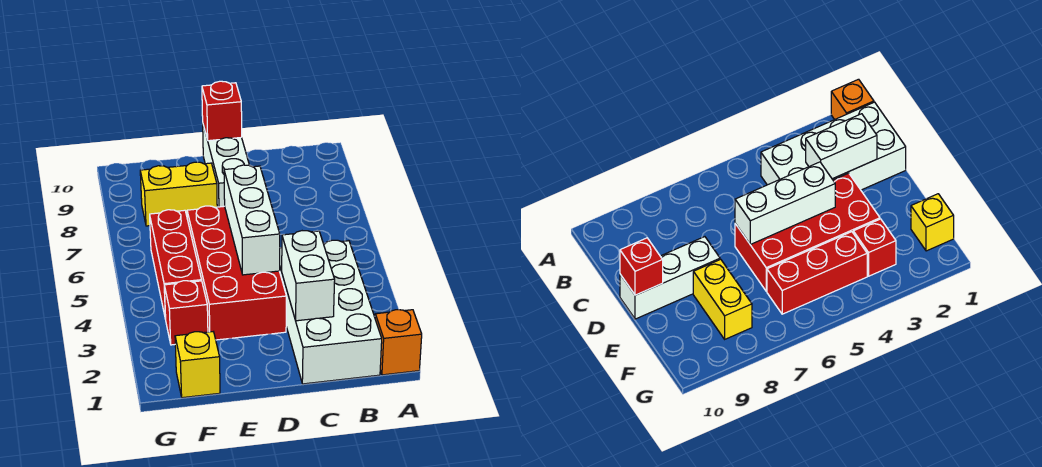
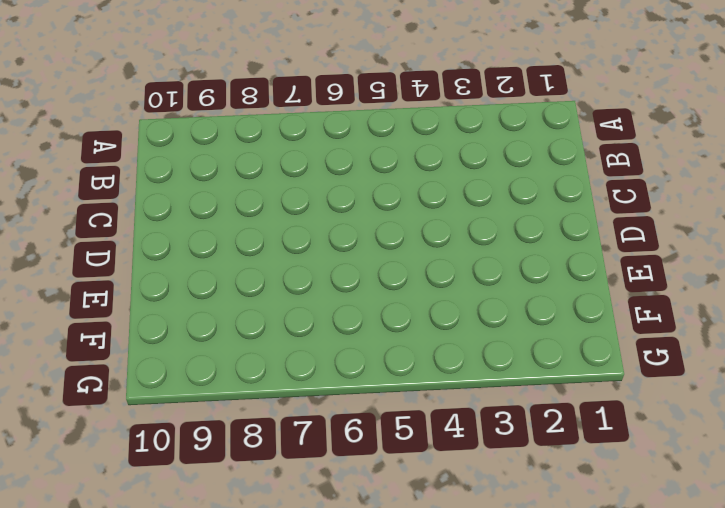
none -> orange brick A1 level 1
none -> white brick B1:C4 level 1

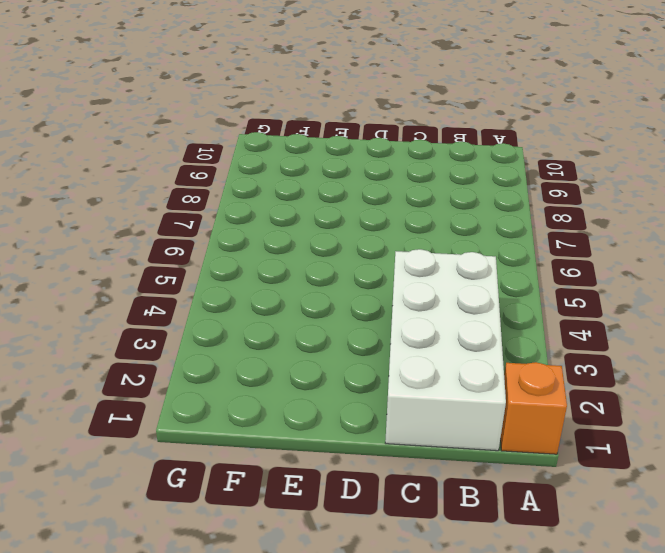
none -> red brick D3:E6 level 1
none -> white brick D8:D10 level 1

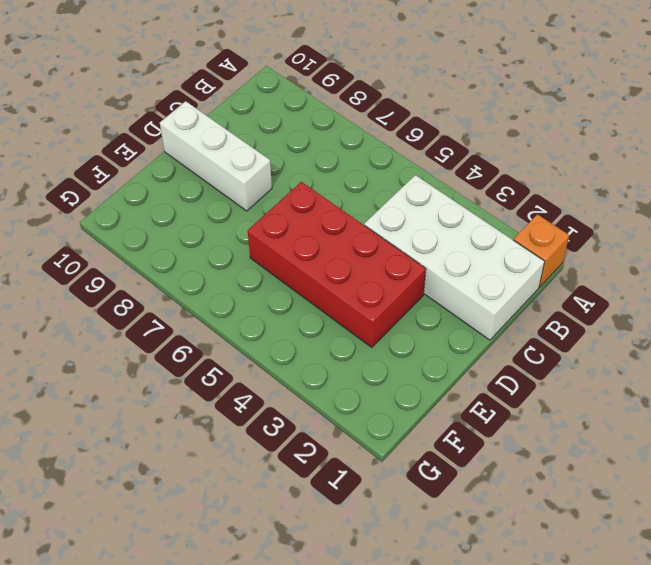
none -> yellow brick E8:F8 level 1
none -> yellow brick F1 level 1

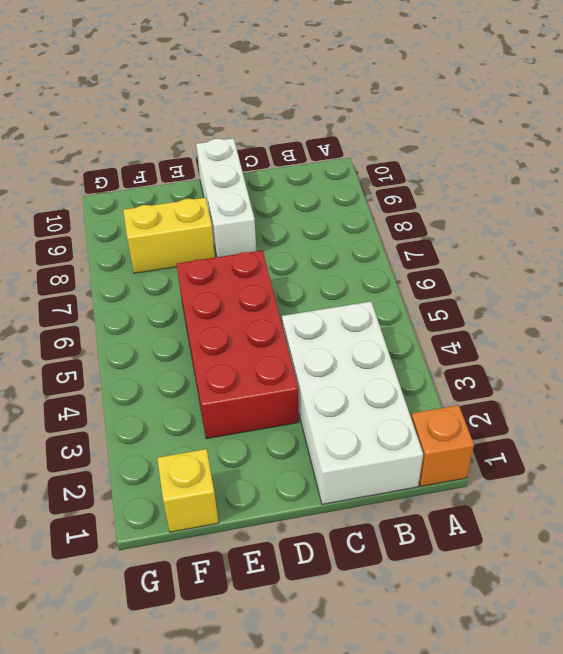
none -> red brick F3 level 1
none -> red brick F4:F6 level 1

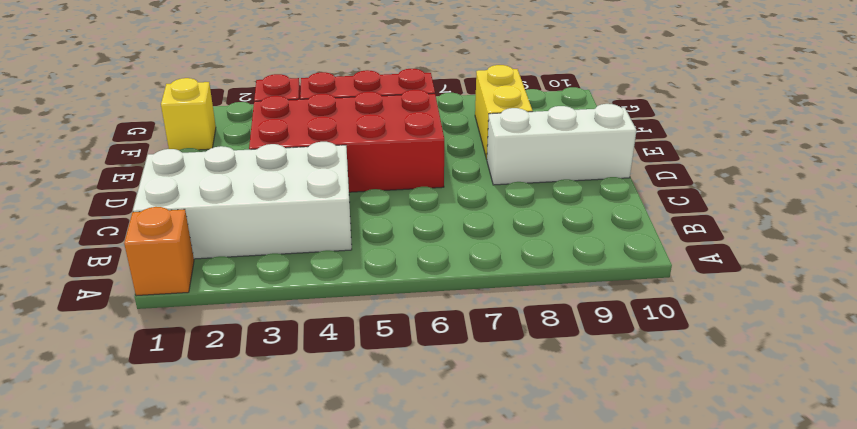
none -> white brick C2:C3 level 2
none -> white brick D4:D6 level 2

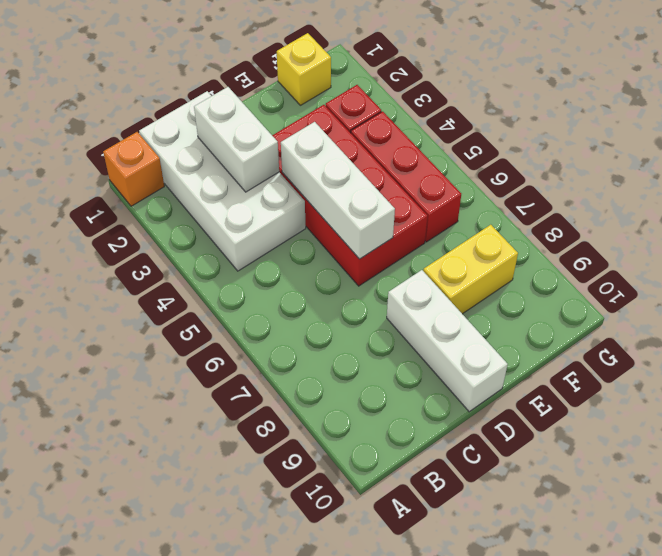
none -> red brick D10 level 2

